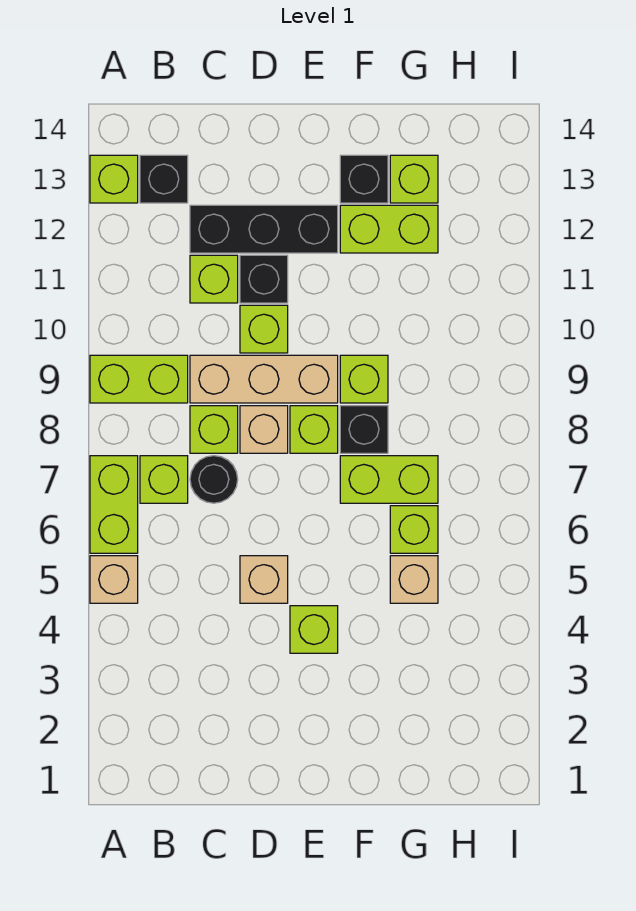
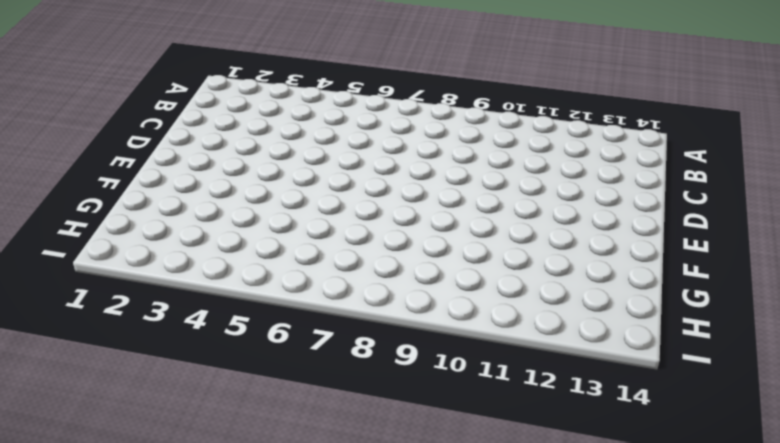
none -> tan brick A5 level 1
none -> lime brick A6:A7 level 1
none -> lime brick A9:B9 level 1

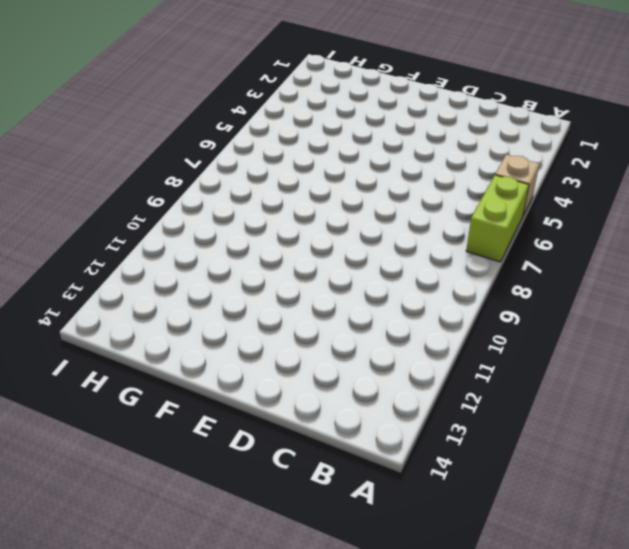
none -> lime brick A9:B9 level 1
none -> lime brick A13 level 1
none -> lime brick B7 level 1

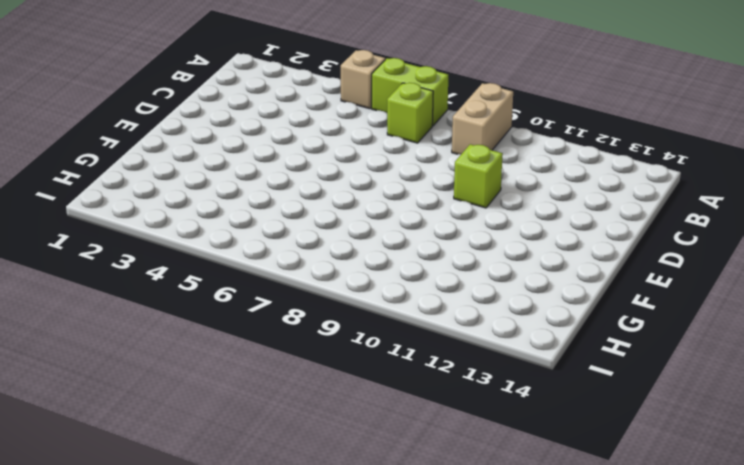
tan brick A9:B9 level 1 -> lime brick A9:B9 level 1
none -> lime brick A13 level 1
none -> black brick B13 level 1
none -> black round brick C7 level 1

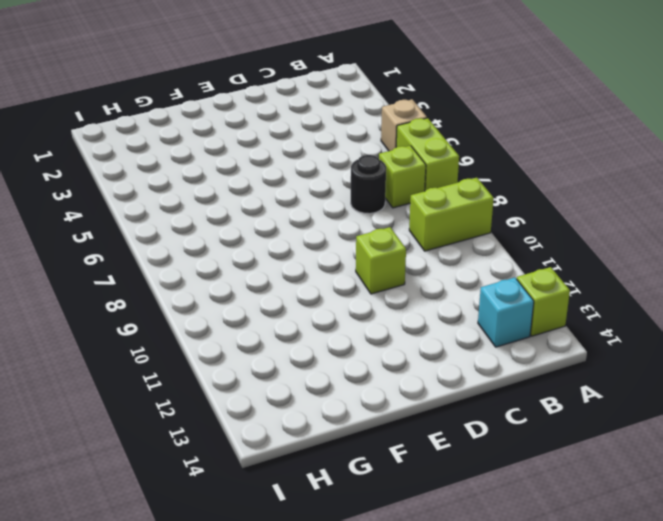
cyan brick B13 level 1 -> black brick B13 level 1
none -> lime brick C8 level 1
none -> tan brick C9:E9 level 1
none -> lime brick C11 level 1

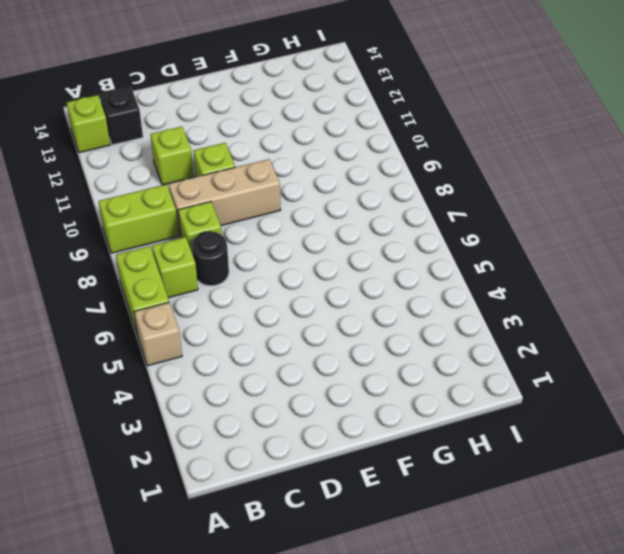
none -> black brick C12:E12 level 1
none -> tan brick D5 level 1
none -> tan brick D8 level 1

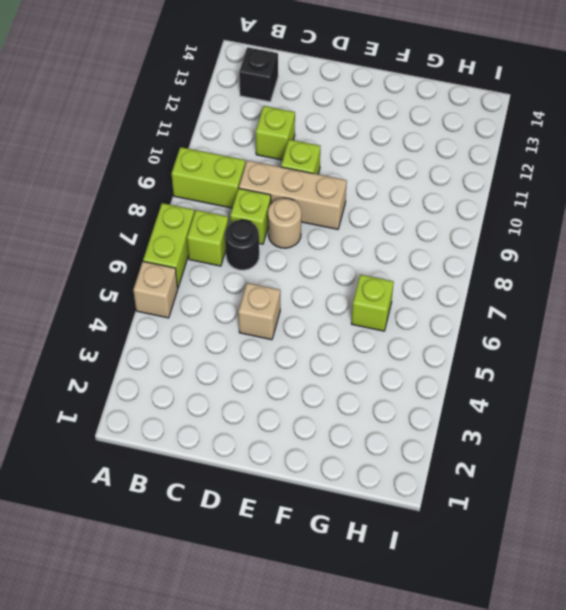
tan round brick D8 level 1 -> tan brick D8 level 1
none -> lime brick A13 level 1
none -> black brick C12:E12 level 1
none -> black brick D11 level 1

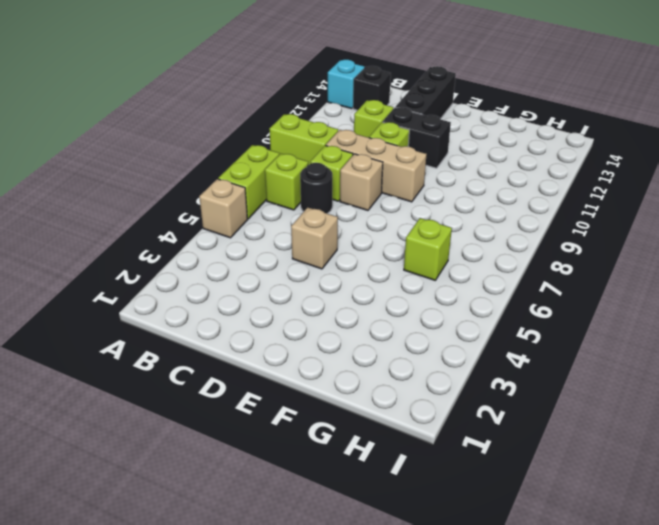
cyan brick A13 level 1 -> lime brick A13 level 1
black brick D11:E11 level 1 -> black brick D11 level 1
black brick D12:D14 level 1 -> black brick C12:E12 level 1
none -> lime brick E4 level 1
none -> lime brick E8 level 1
none -> lime brick F7:G7 level 1

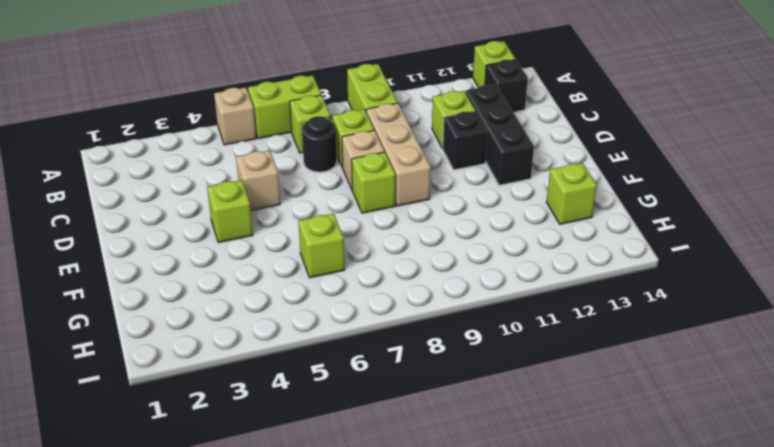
none -> lime brick D10 level 1
none -> lime brick F7:G7 level 1
none -> black brick F8 level 1

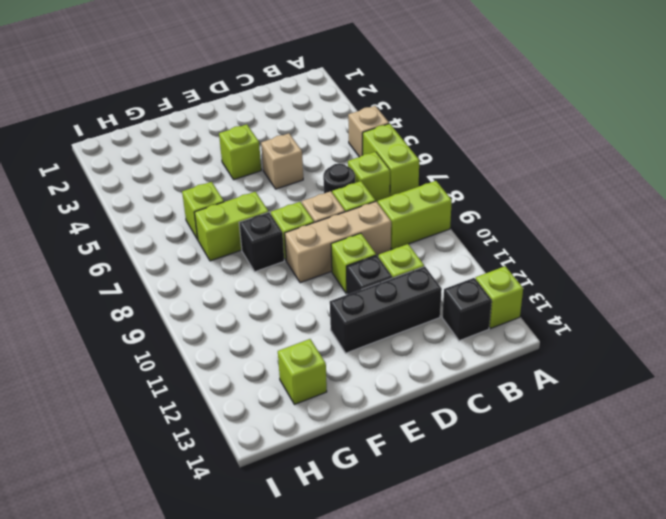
none -> lime brick F9 level 1
none -> lime brick F12:G12 level 1
none -> black brick F13 level 1

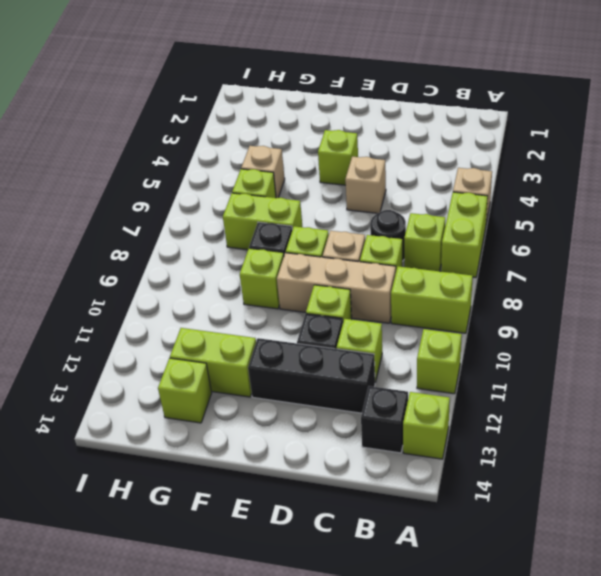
lime brick A11 level 1 -> none
none -> black brick F13 level 1

